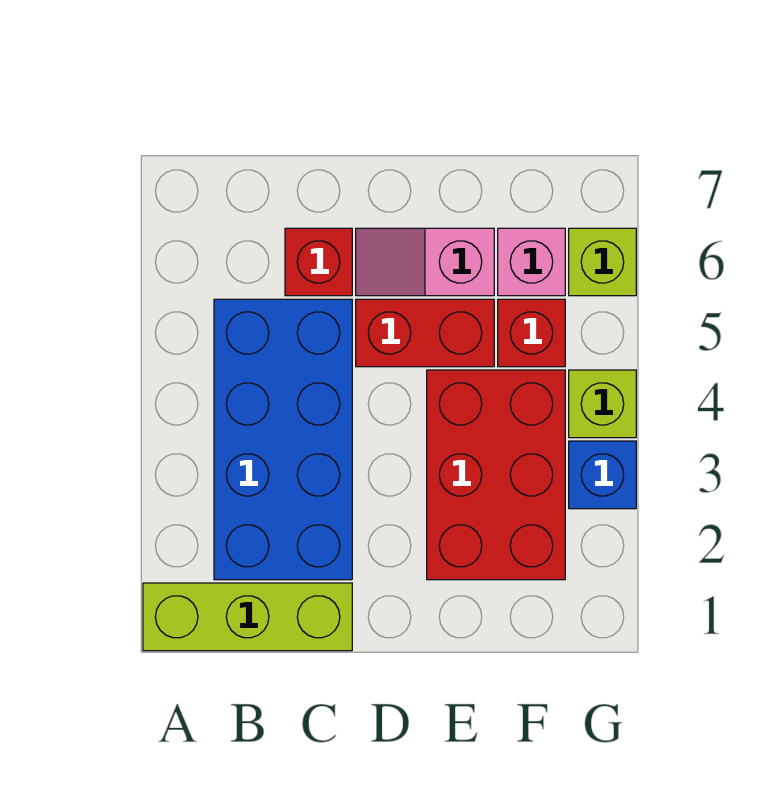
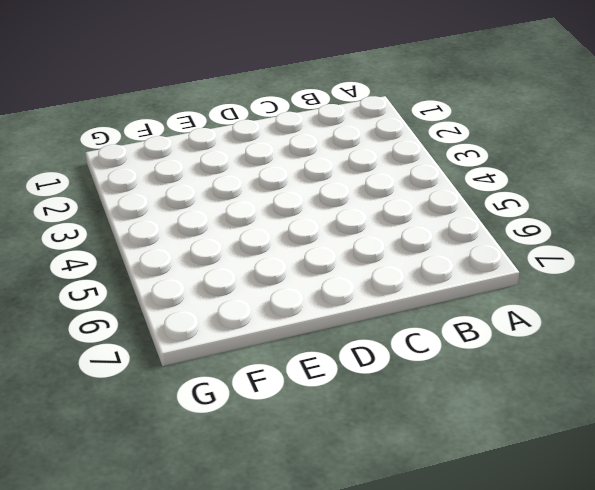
none -> lime brick A1:C1 level 1
none -> blue brick B2:C5 level 1

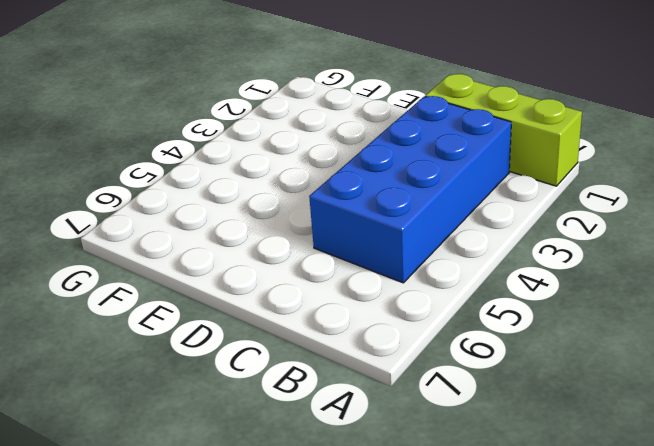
none -> red brick C6 level 1
none -> red brick D5:E5 level 1

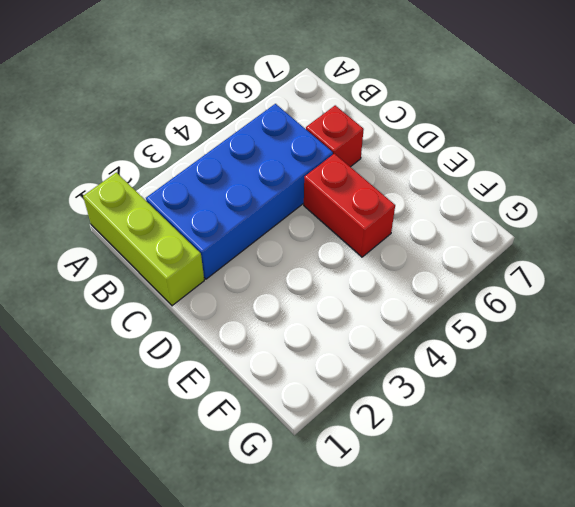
none -> pink slope D6:E6 level 1 top E
none -> red brick E2:F4 level 1

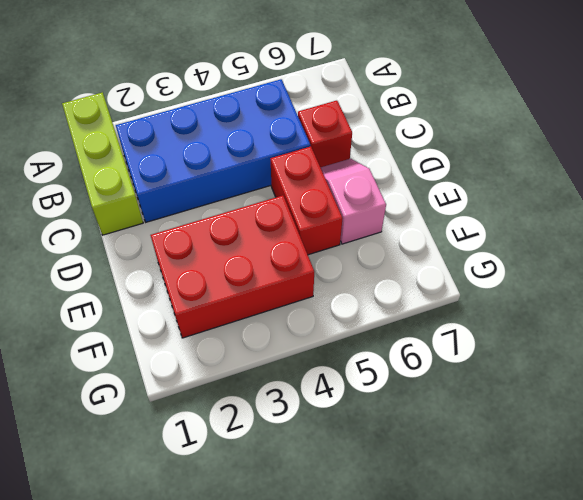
none -> red brick F5 level 1
none -> pink brick F6 level 1

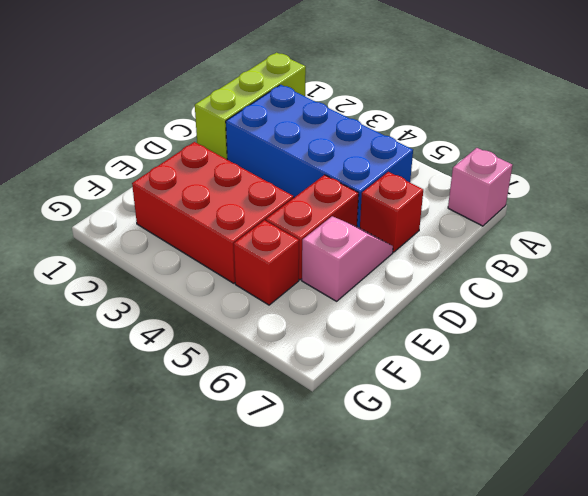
pink brick A7 level 1 -> pink brick F6 level 1
none -> blue brick G3 level 1
none -> lime brick G4 level 1

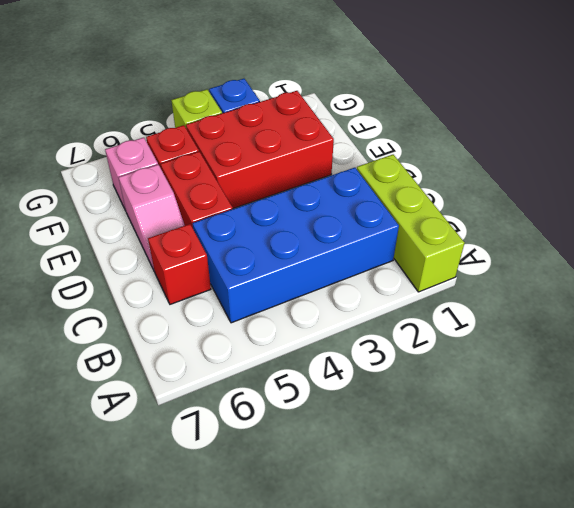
none -> lime brick G6 level 1

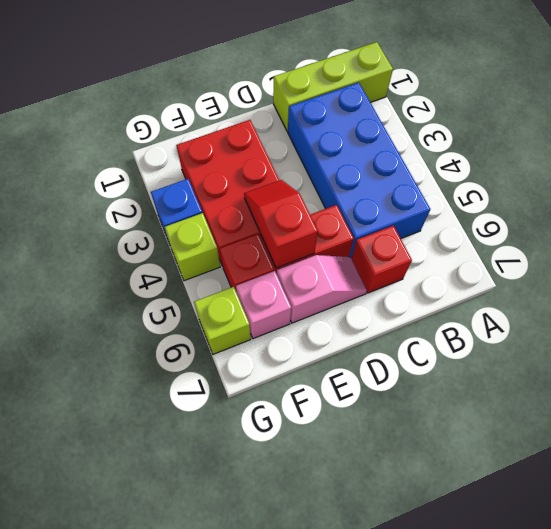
red slope E4:E5 level 2 top 5 -> none

